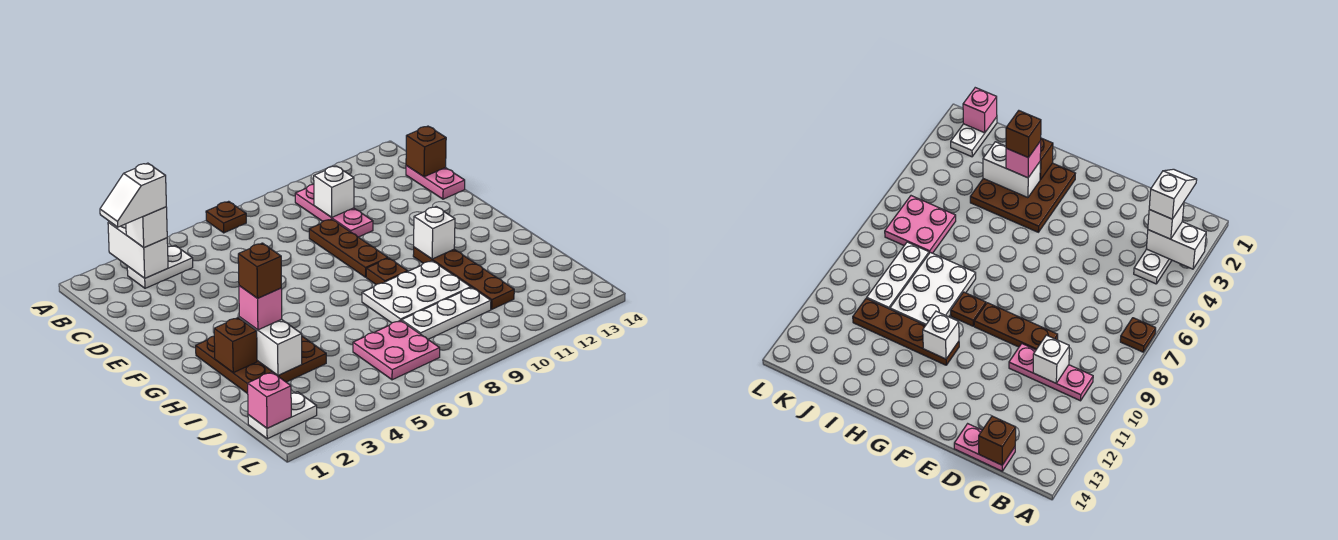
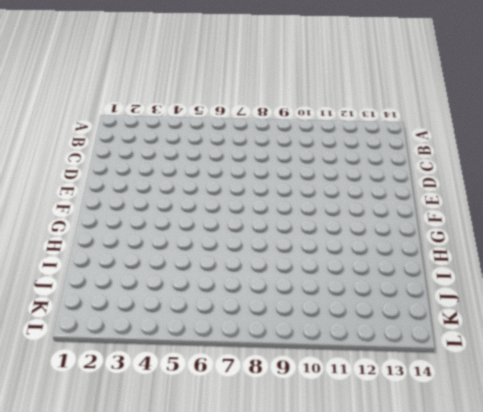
none -> brown plate A7 level 1
none -> white plate B3:B4 level 1
none -> pink plate B10:D10 level 1

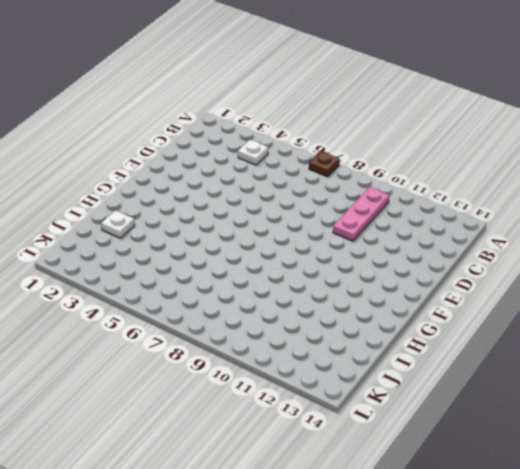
white plate B4 level 1 -> white plate B3:B4 level 1
white plate I2 level 1 -> brown plate G2:I4 level 1
none -> pink plate C14:D14 level 1
none -> brown plate D9:F9 level 1
none -> brown plate G9 level 1

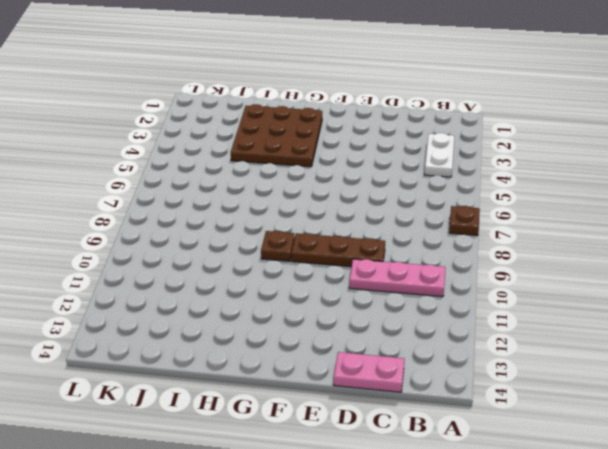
none -> brown plate G11:J11 level 1
none -> white plate H8:I10 level 1
none -> pink plate J6:K7 level 1

